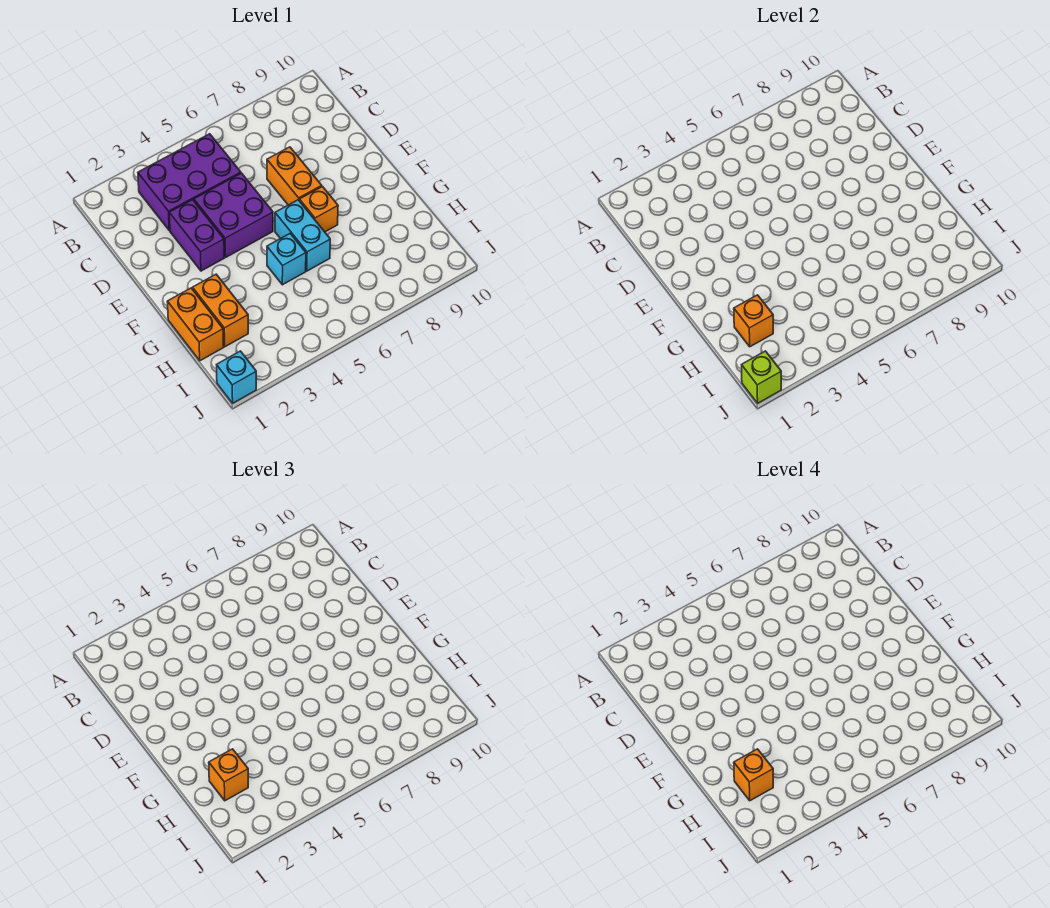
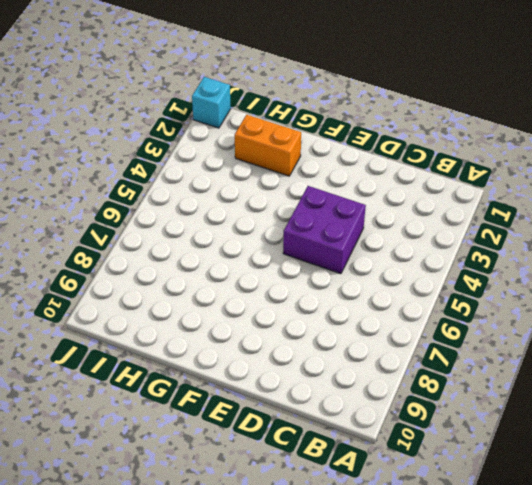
none -> purple brick B3:C5 level 1
none -> purple brick D3:E3 level 1
none -> orange brick D7:E7 level 1

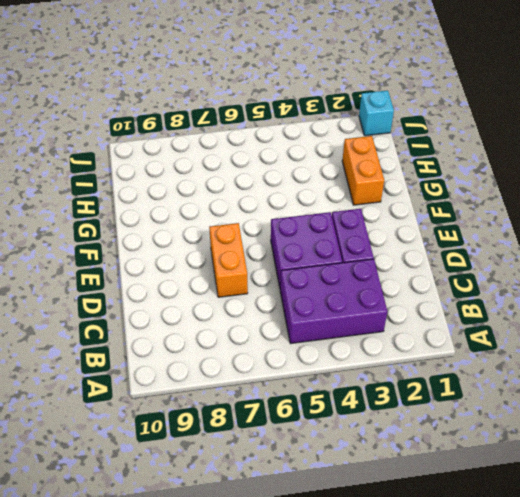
none -> cyan brick F6:G6 level 1
none -> orange brick F7 level 1
none -> orange brick G1:H1 level 1

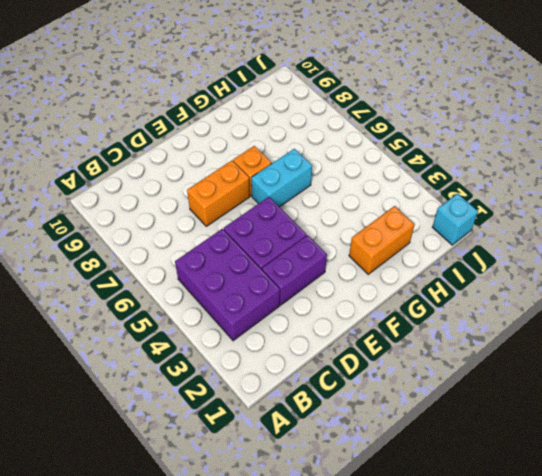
none -> orange brick G1:H1 level 1
none -> cyan brick G5 level 1
none -> orange brick H2 level 2

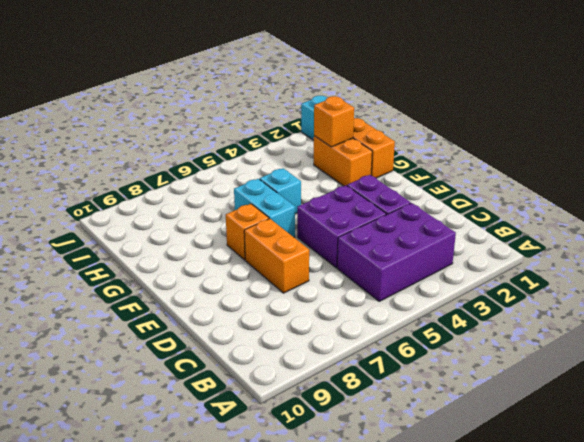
none -> lime brick J1 level 2
none -> orange brick H2 level 3
none -> orange brick H2 level 4

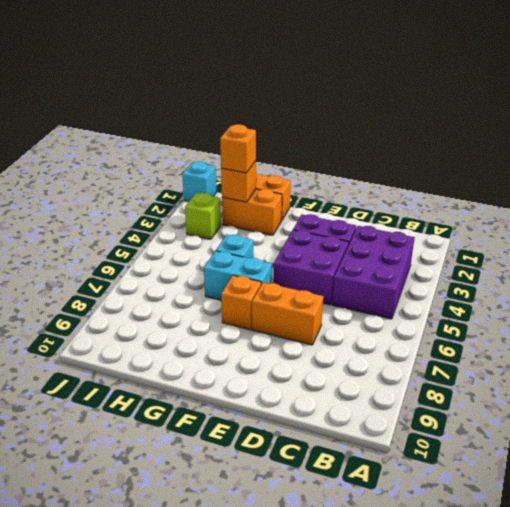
lime brick I3 level 1 -> lime brick J1 level 2
none -> orange brick H2 level 4

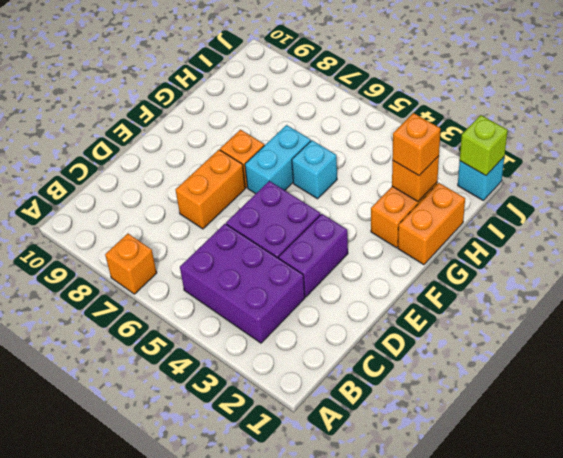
orange brick A7 level 1 -> orange brick H2 level 4

